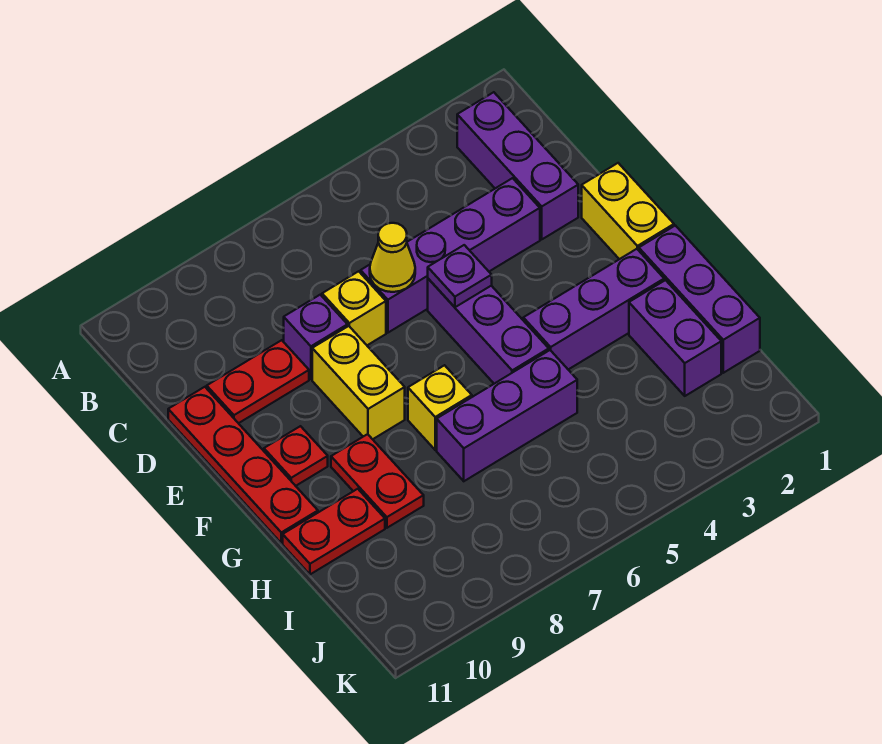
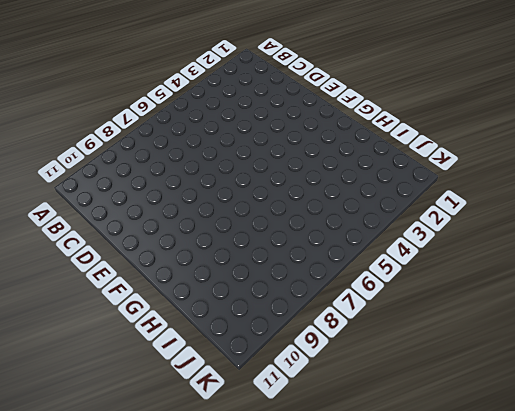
none -> purple brick B2:D2 level 1
none -> purple brick D3:D6 level 1
none -> yellow brick D7 level 1

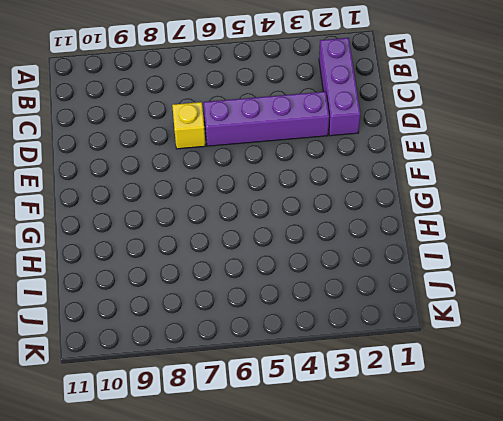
none -> purple brick D8 level 1
none -> red plate D9:D10 level 1
none -> red plate D11:G11 level 1

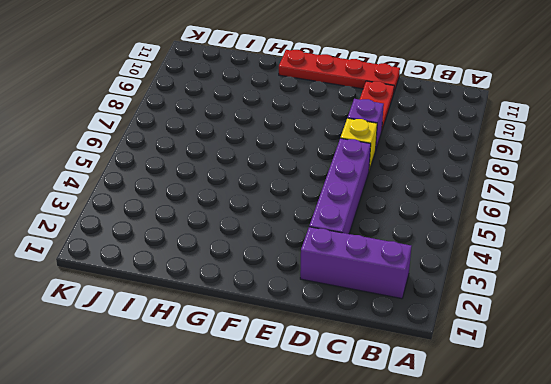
none -> yellow brick E1:F1 level 1
none -> purple brick E5:G5 level 1
none -> yellow brick E8:F8 level 1

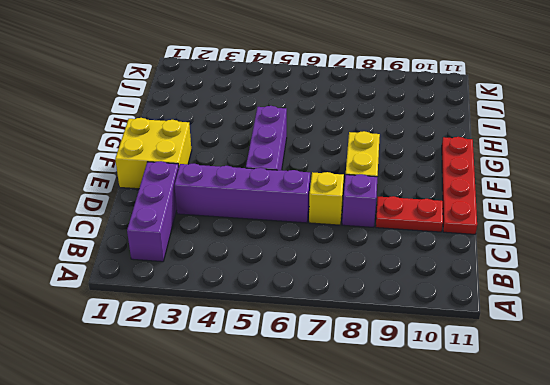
yellow brick E1:F2 level 1 -> yellow brick E1:F1 level 1
none -> red plate F10 level 1
none -> purple brick G1:I1 level 1
none -> purple brick G2:G4 level 1

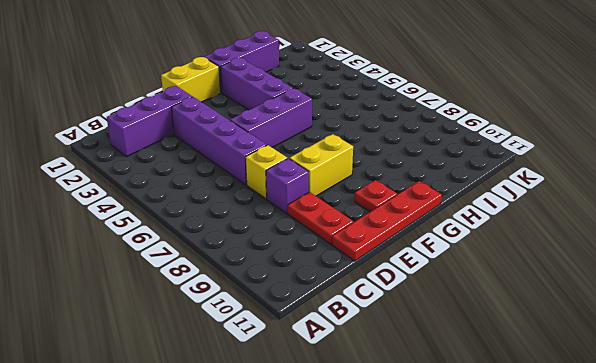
none -> yellow brick G7 level 1
none -> red plate G9:H9 level 1
none -> purple brick H2:I2 level 1

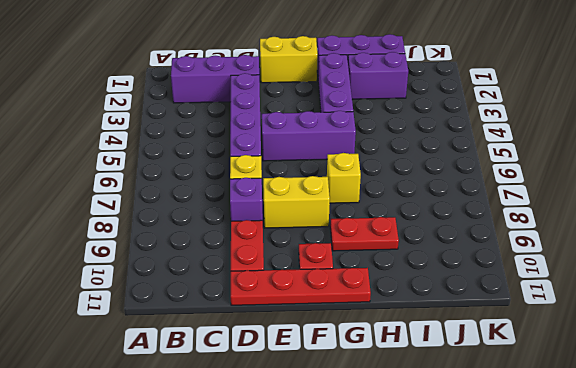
none -> purple brick H5:H7 level 1
none -> red plate H10:H11 level 1
none -> yellow cone D6 level 2

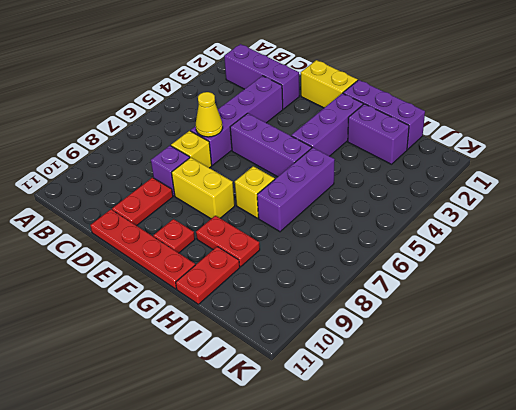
none -> purple plate E5 level 2

